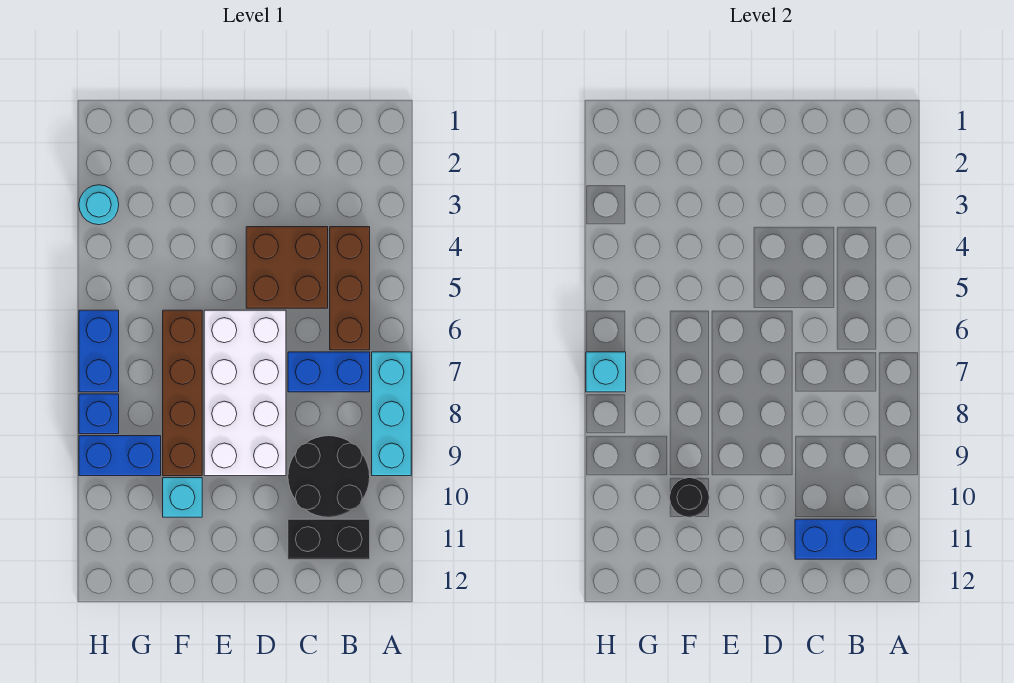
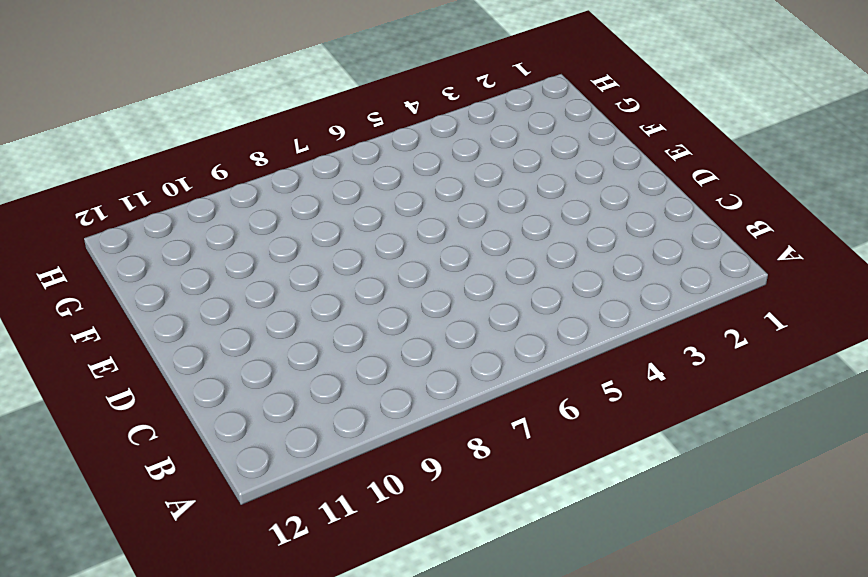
none -> cyan brick A7:A9 level 1
none -> brown brick B4:B6 level 1
none -> blue brick B7:C7 level 1

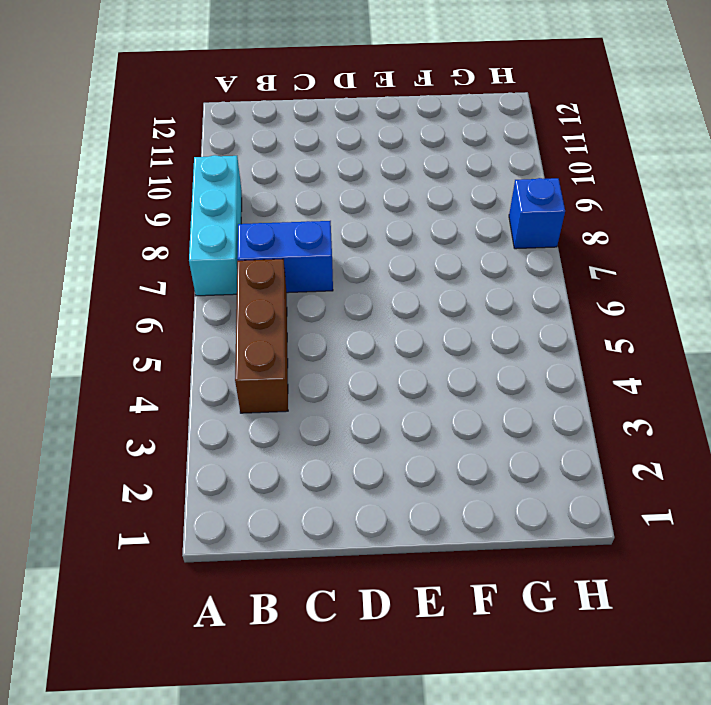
none -> black round brick B9:C10 level 1
none -> black brick B11:C11 level 1
none -> brown brick C4:D5 level 1

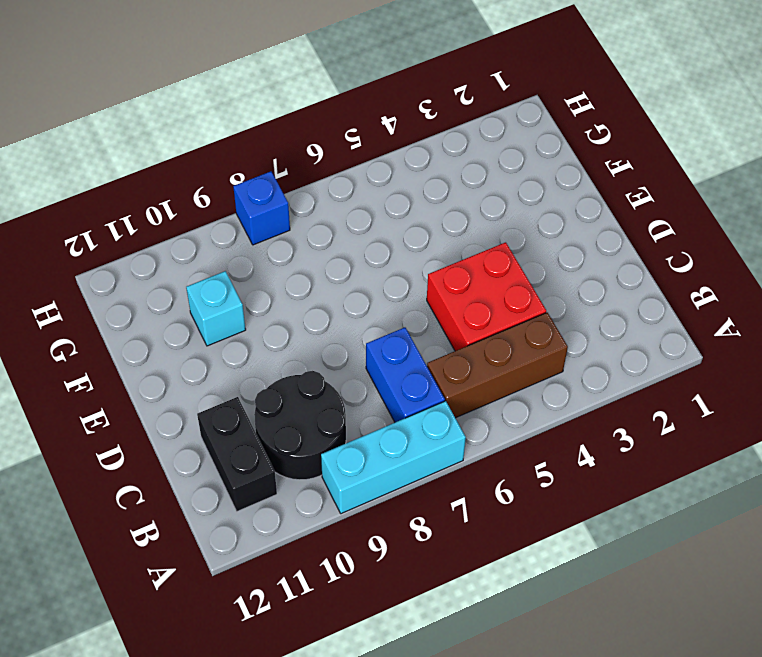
red brick C4:D5 level 1 -> brown brick C4:D5 level 1
none -> white brick D6:E9 level 1
none -> brown brick F6:F9 level 1
none -> blue brick G9:H9 level 1

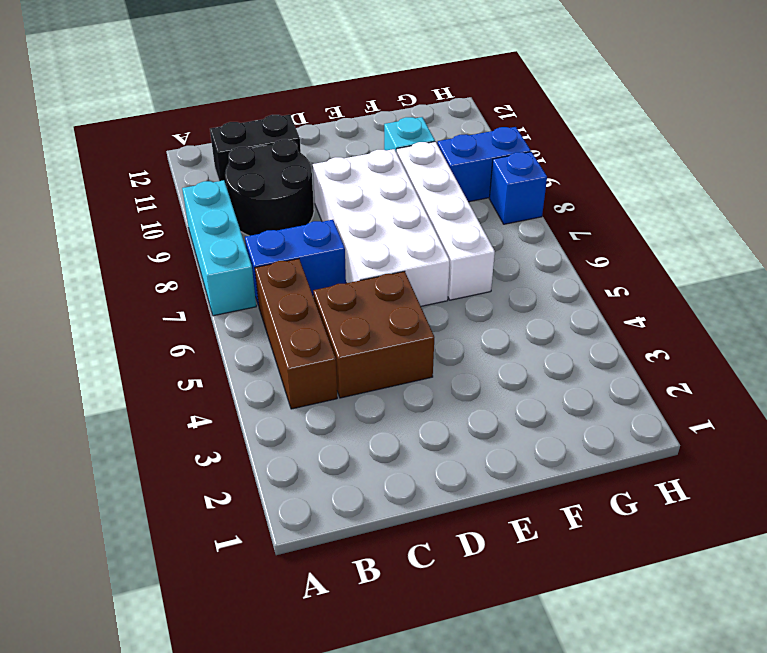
white brick F6:F9 level 1 -> brown brick F6:F9 level 1
none -> cyan round brick H3 level 1
none -> blue brick H6:H7 level 1
none -> blue brick B11:C11 level 2

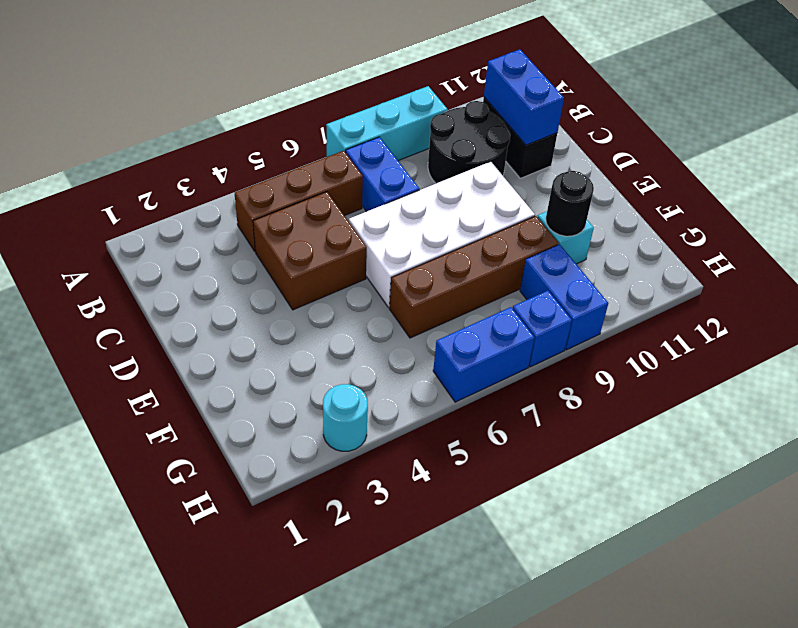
none -> cyan brick H7 level 2

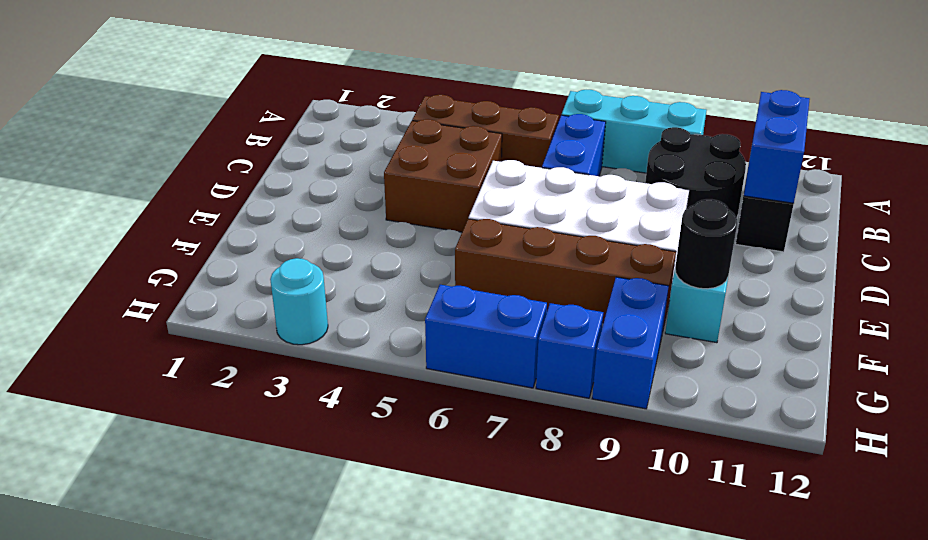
none -> cyan brick H7 level 2

